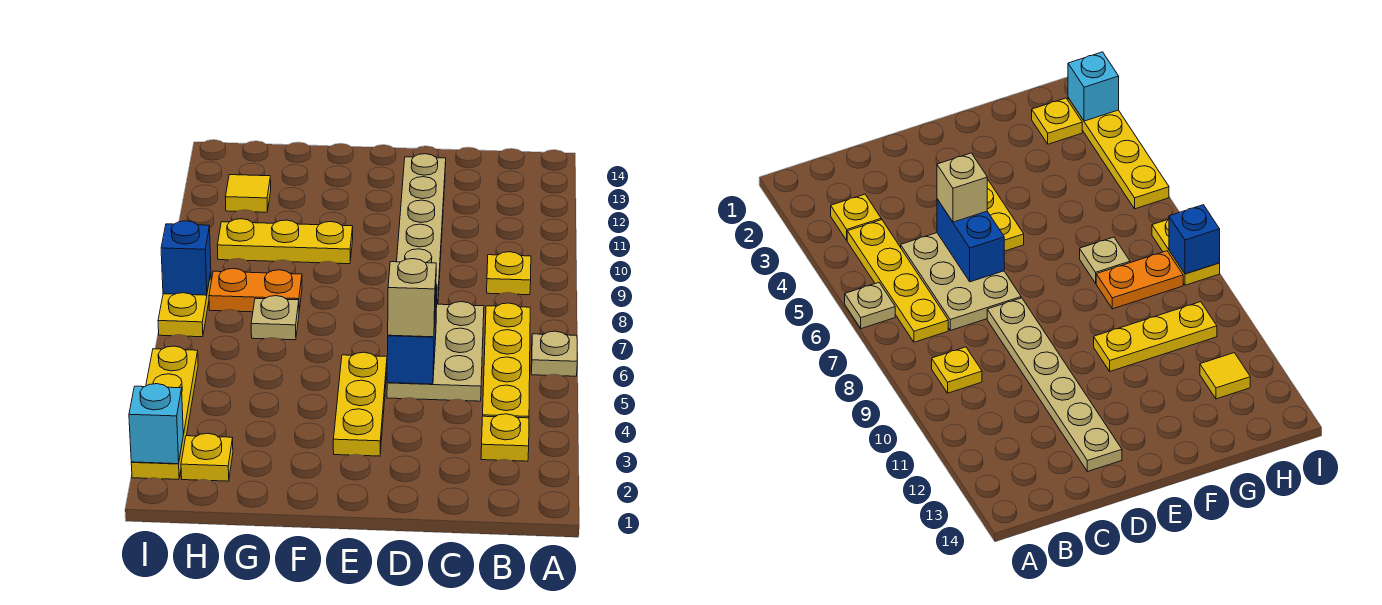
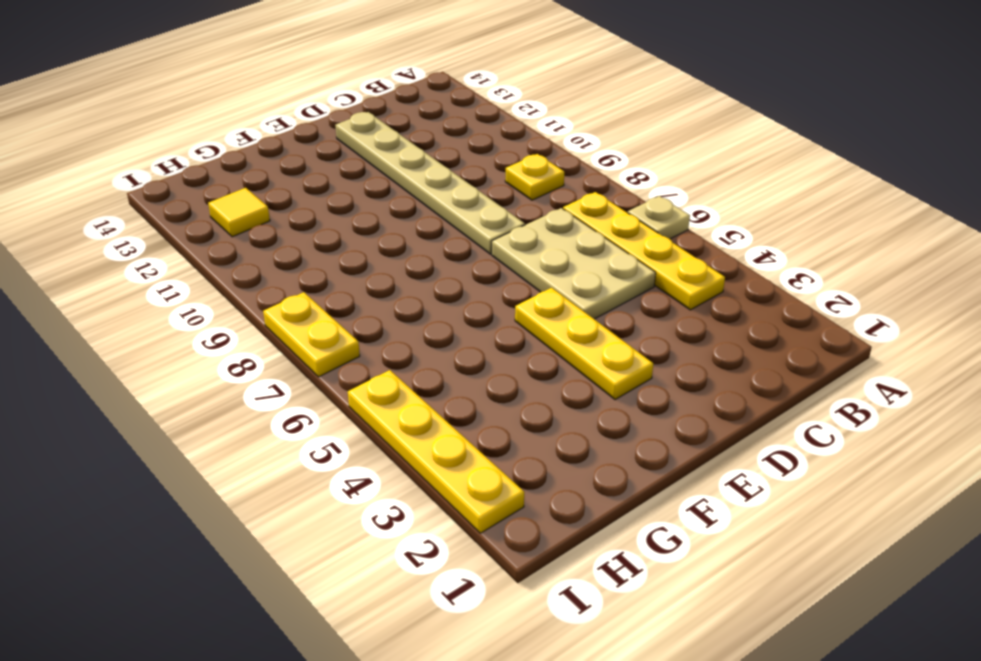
none -> yellow plate B3 level 1
none -> yellow plate F10:H10 level 1
none -> tan plate G7 level 1

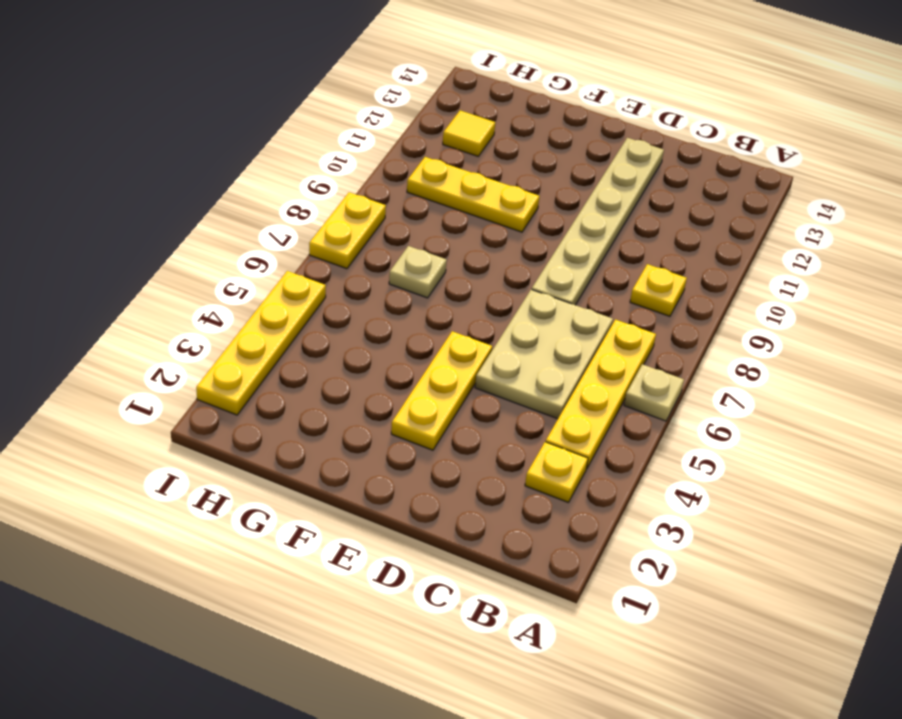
none -> orange plate G8:H8 level 1
none -> yellow plate H2 level 1
none -> blue brick D5:D6 level 2

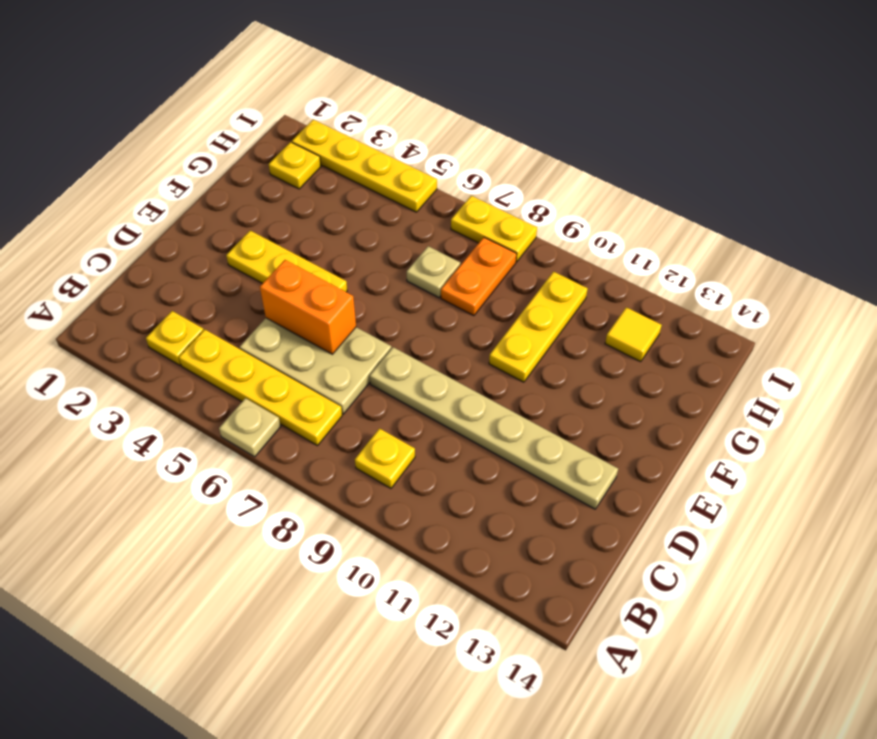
orange brick D5:D6 level 2 -> blue brick D5:D6 level 2
none -> cyan brick I2 level 2
none -> blue brick I8 level 2
none -> tan brick D5 level 3

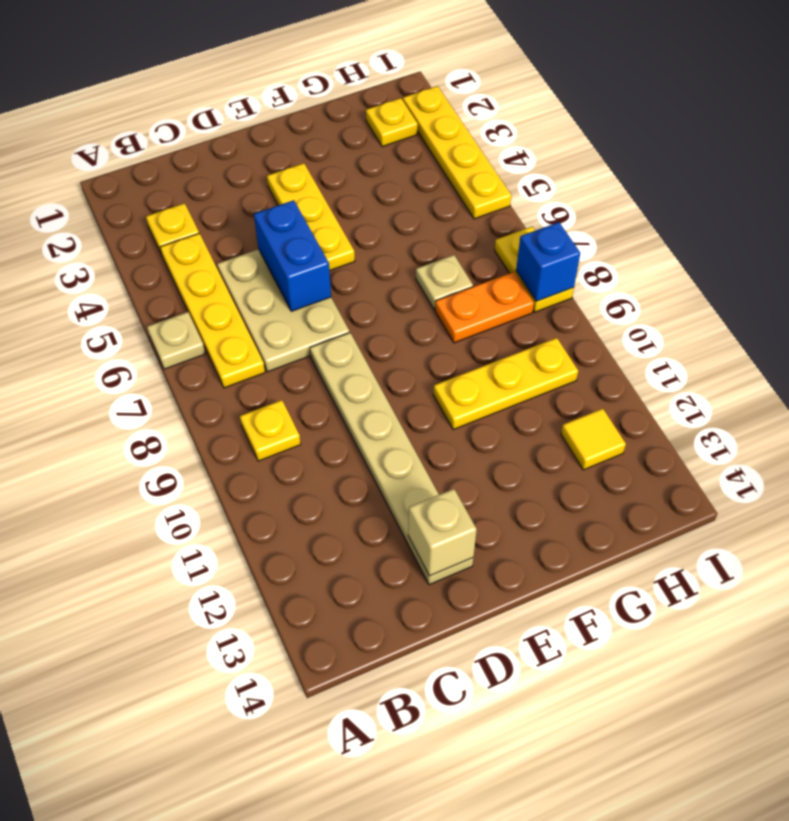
tan brick D13 level 2 -> tan brick D5 level 3
none -> cyan brick I2 level 2

